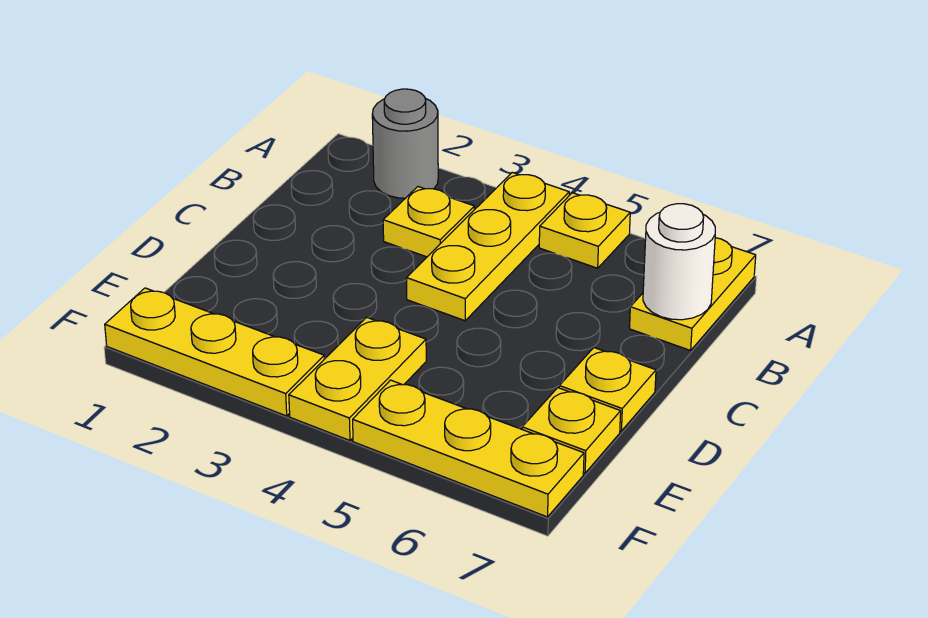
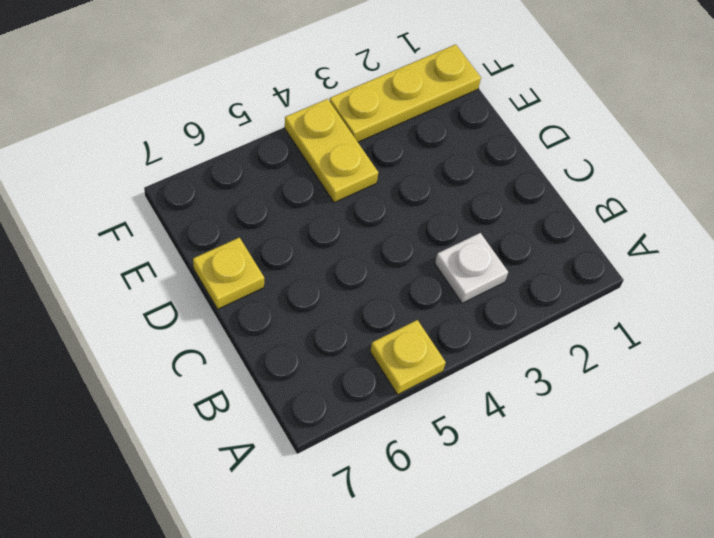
white plate B3 level 1 -> yellow plate B3 level 1
none -> grey round brick A2 level 1
none -> yellow plate A4:C4 level 1

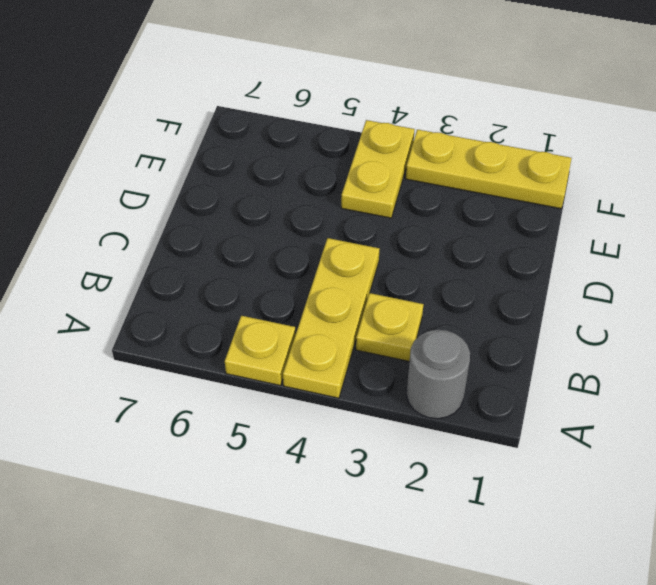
none -> yellow plate A7:B7 level 1
none -> yellow plate D7 level 1

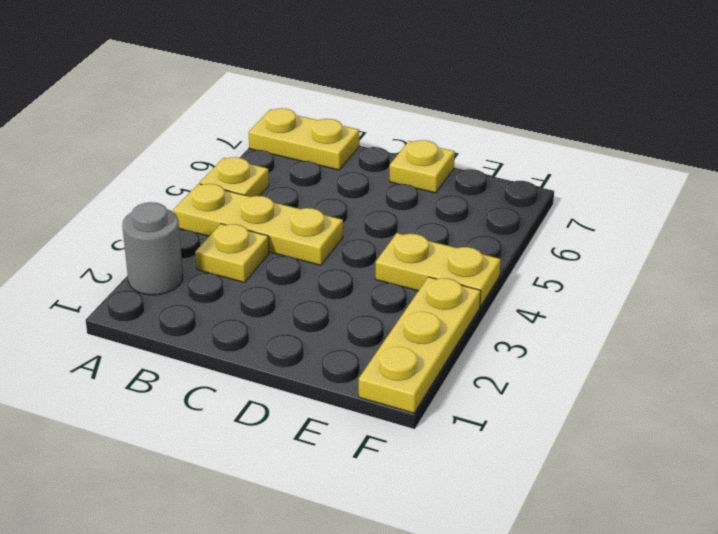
none -> yellow plate E7 level 1
none -> yellow plate F5:F7 level 1

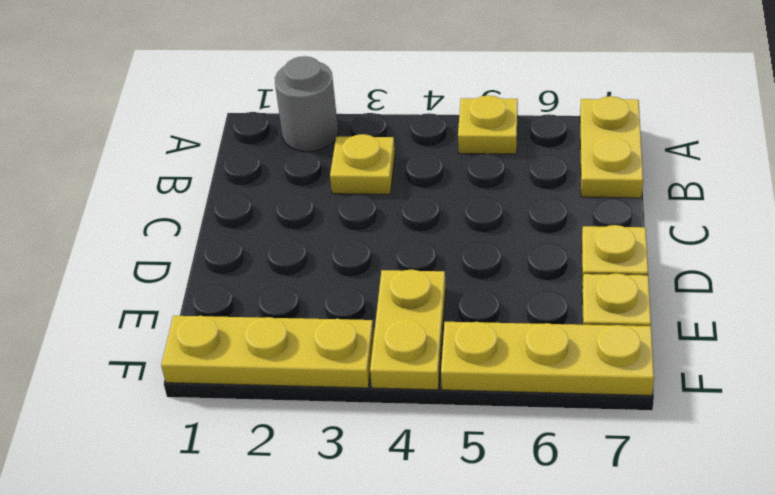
none -> yellow plate A4:C4 level 1
none -> white round brick B7 level 2

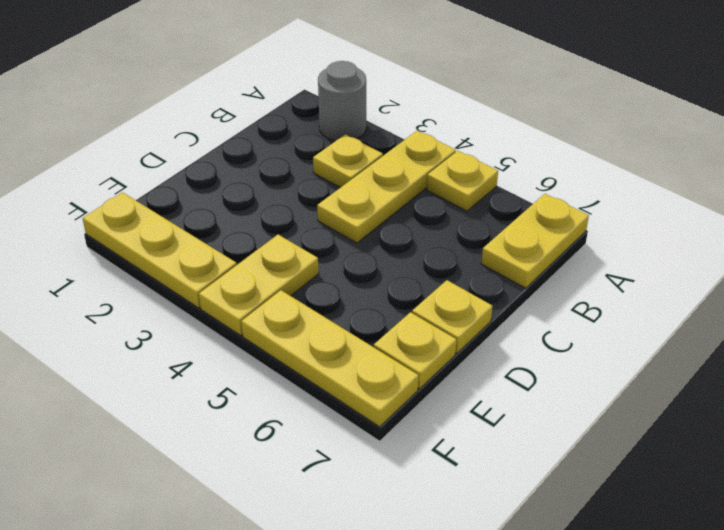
none -> white round brick B7 level 2

